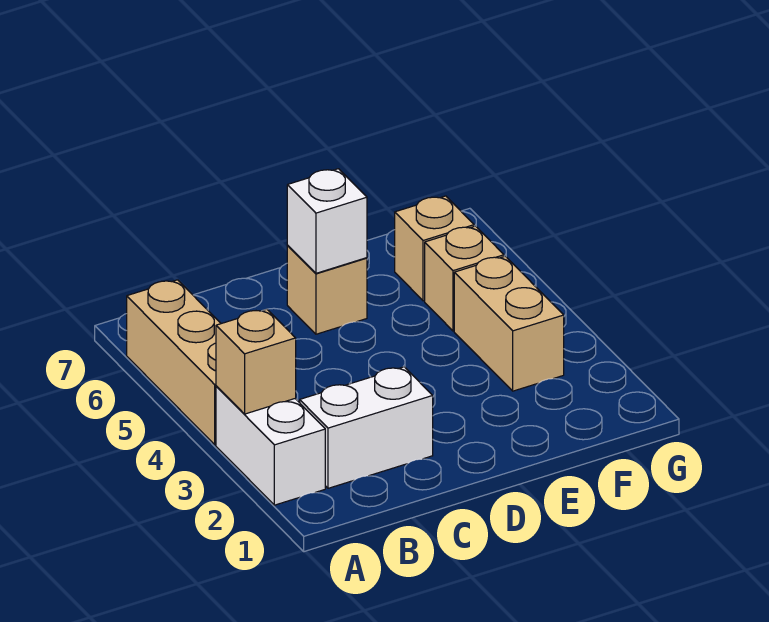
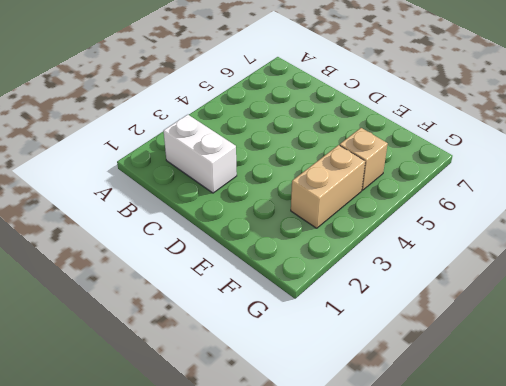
none -> white brick A2:A3 level 1
none -> tan brick A4:A6 level 1

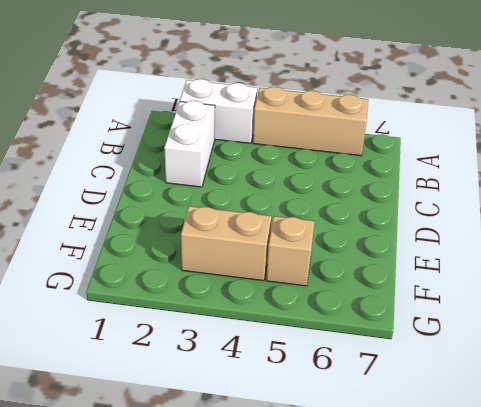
none -> tan brick D6 level 1
none -> tan brick F6 level 1

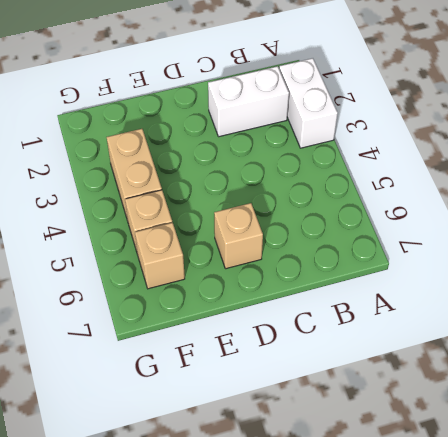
none -> tan brick A4:A6 level 1
none -> tan brick A3 level 2

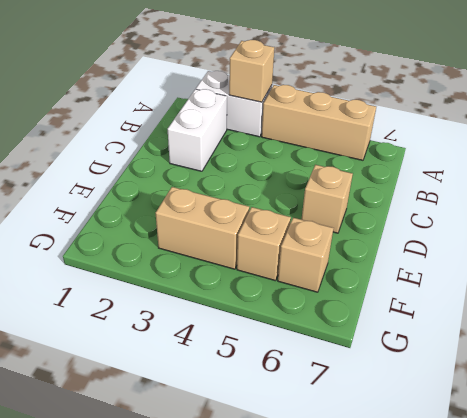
none -> white brick D6 level 2

